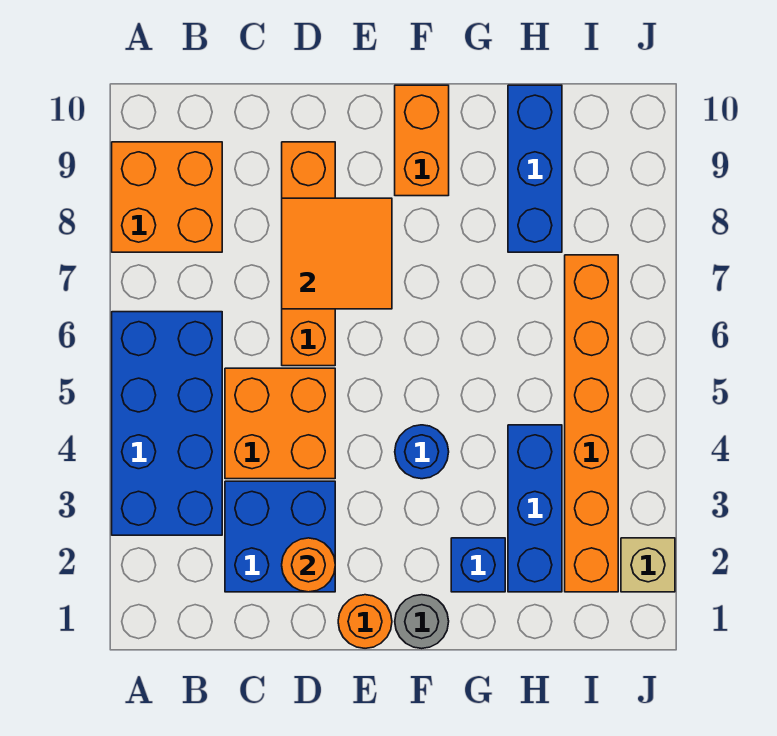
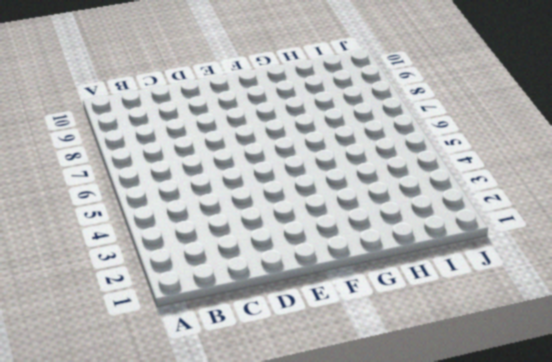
none -> blue brick A3:B6 level 1
none -> orange brick A8:B9 level 1
none -> blue brick C2:D3 level 1

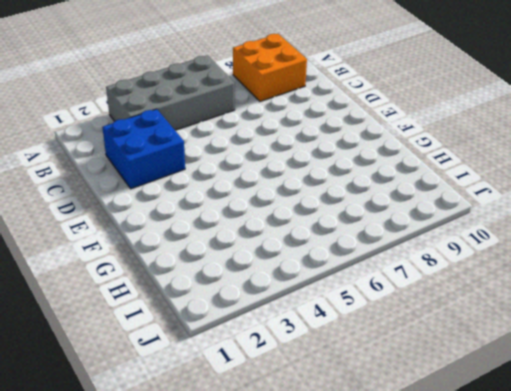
grey brick A3:B6 level 1 -> blue brick A3:B6 level 1
none -> orange brick C4:D5 level 1
none -> orange brick D6:D9 level 1
none -> orange round brick E1 level 1

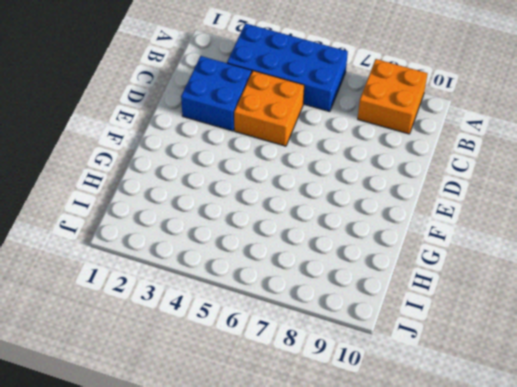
none -> orange brick D6:D9 level 1
none -> orange round brick E1 level 1
none -> grey round brick F1 level 1

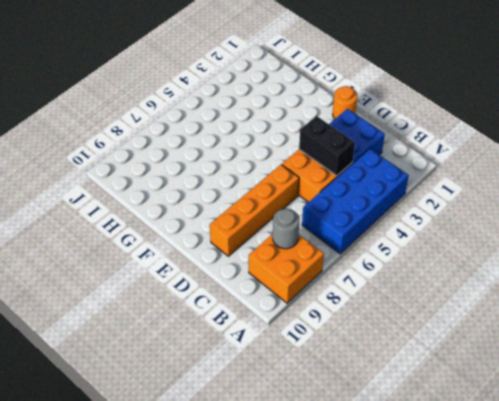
grey round brick B8 level 2 -> grey round brick F1 level 1
black brick C4:D4 level 2 -> none
none -> blue round brick F4 level 1
none -> orange brick F9:F10 level 1
none -> blue brick G2 level 1

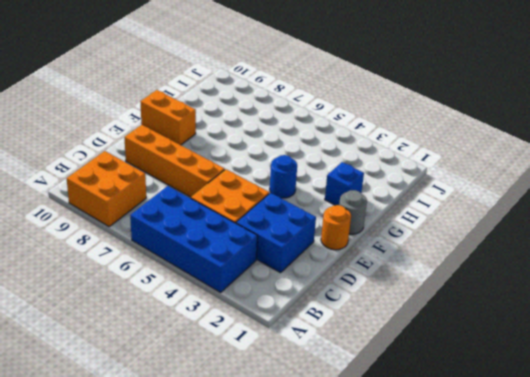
none -> blue brick H2:H4 level 1
none -> blue brick H8:H10 level 1
none -> orange brick I2:I7 level 1

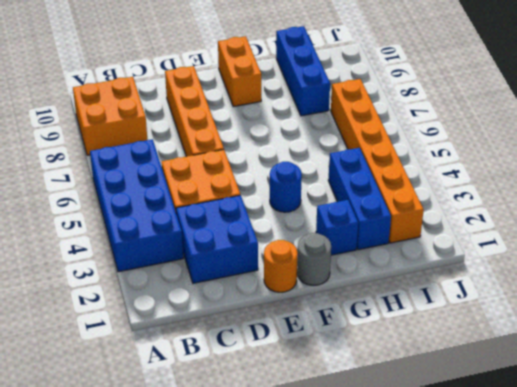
none -> tan brick J2 level 1
none -> orange round brick D2 level 2
none -> orange tile D7:E8 level 2

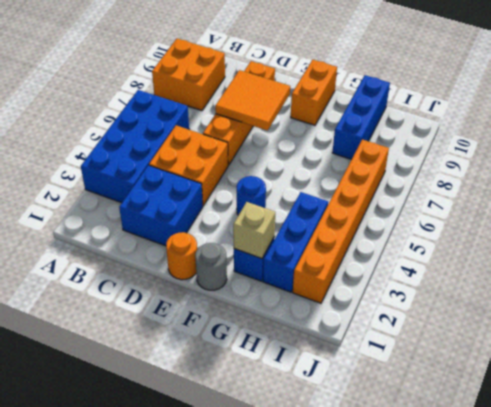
tan brick G2 level 2 -> tan brick J2 level 1
none -> orange round brick D2 level 2

